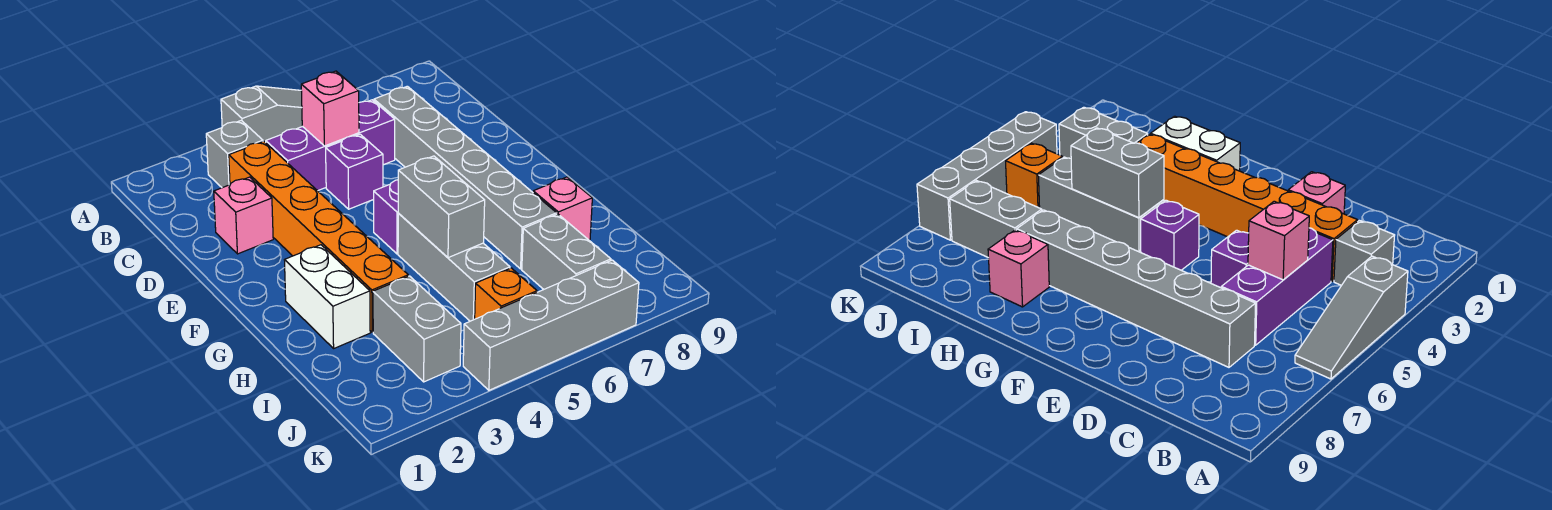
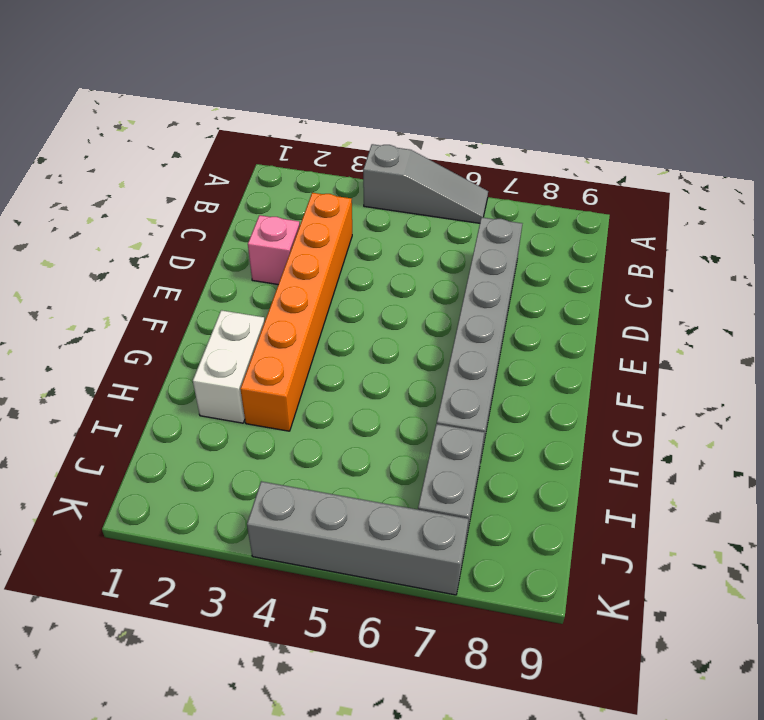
none -> grey brick B3 level 1
none -> purple brick C4:C6 level 1
none -> purple brick D5 level 1

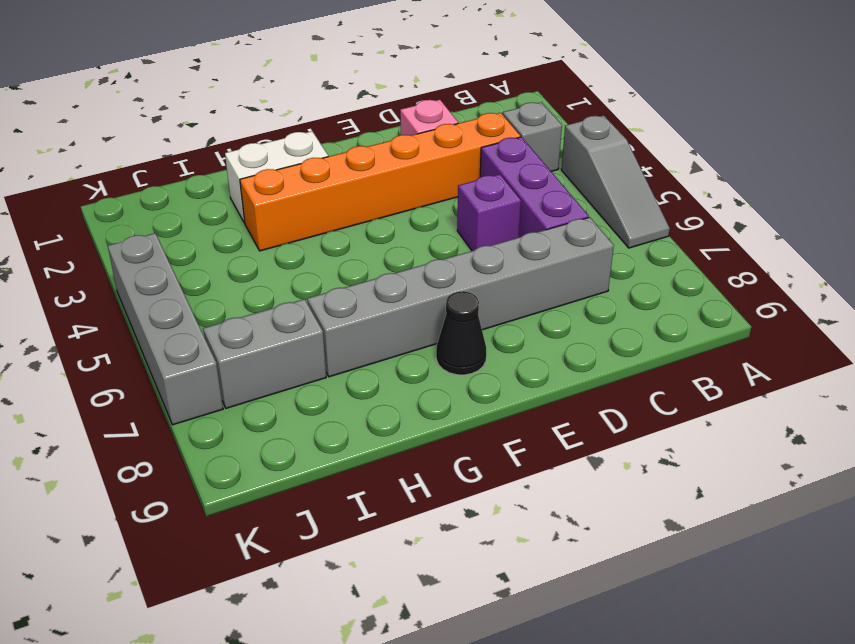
black cone F8 level 1 -> none
none -> purple brick F5 level 1
none -> grey brick G5:I5 level 1
none -> pink brick H8 level 1

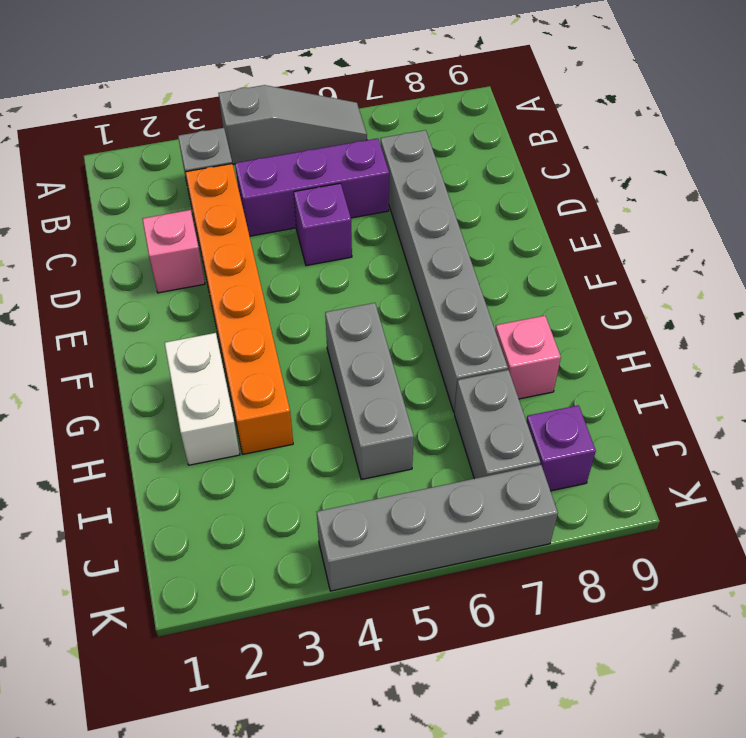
purple brick J8 level 1 -> purple brick F5 level 1
none -> grey brick I3:J3 level 1
none -> orange brick J5 level 1
none -> pink brick C5 level 2

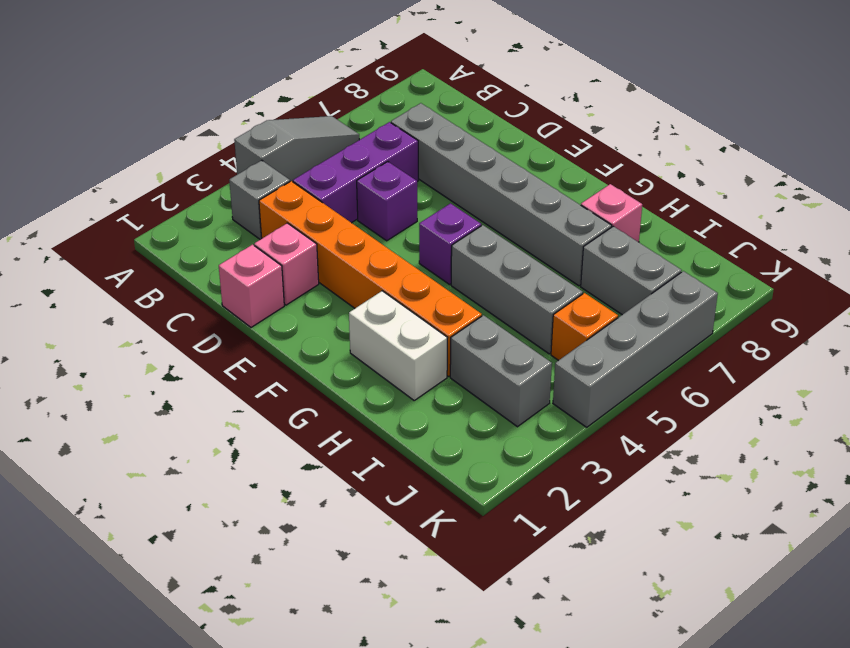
pink brick D1 level 1 -> pink brick C5 level 2
none -> grey brick G5:H5 level 2

